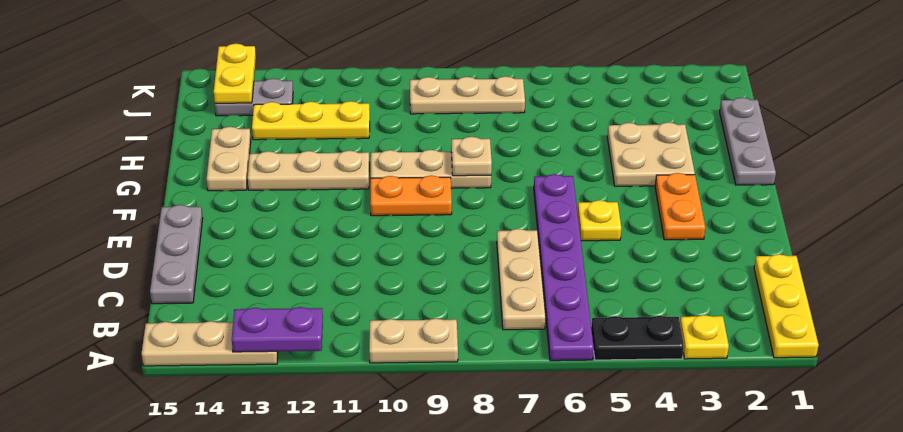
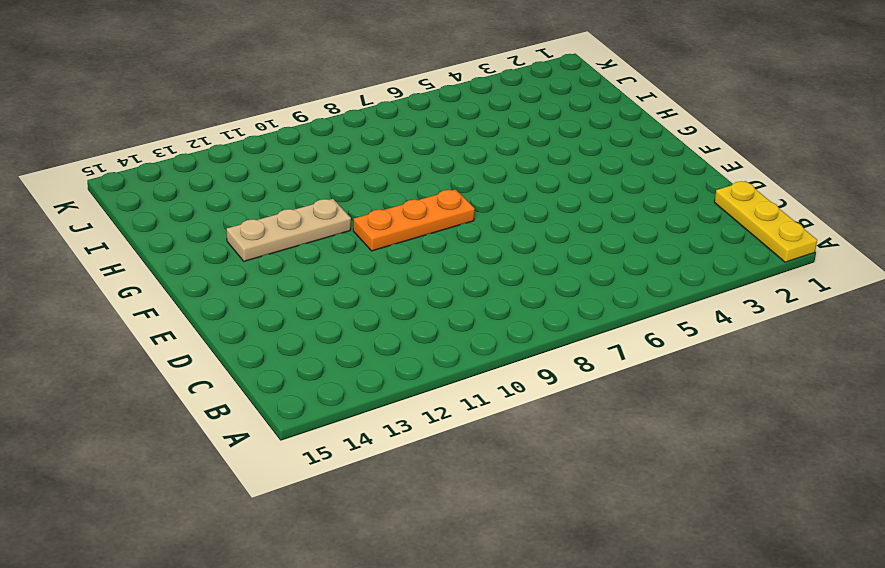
orange plate F8:F10 level 1 -> orange plate F9:F10 level 1
none -> yellow plate A3 level 1
none -> black plate A4:A5 level 1
none -> purple plate A6:F6 level 1

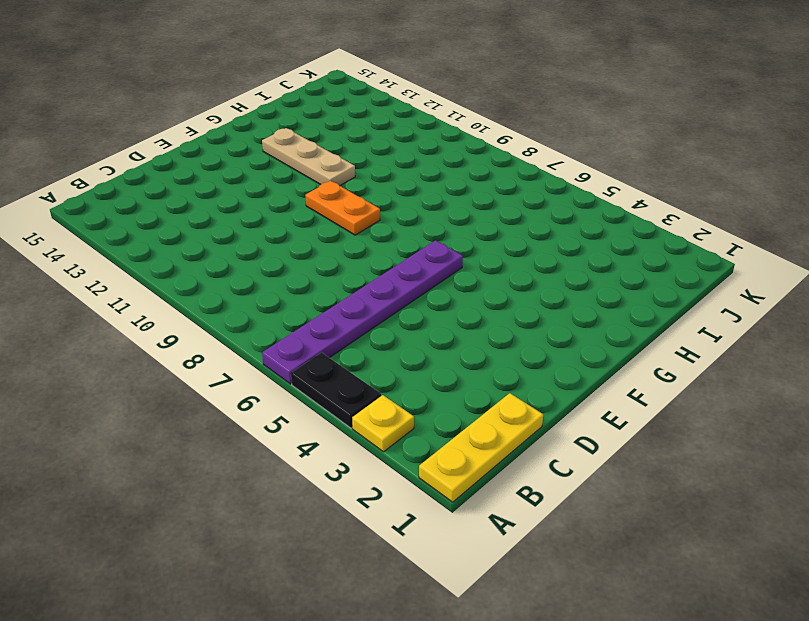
none -> tan plate A9:A10 level 1
none -> tan plate A13:A15 level 1
none -> tan plate B7:D7 level 1

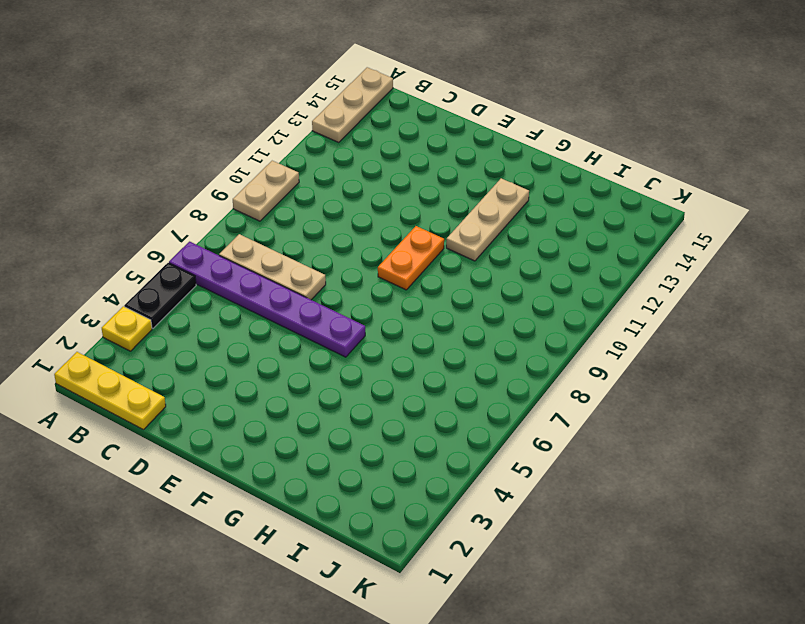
none -> grey plate C15:E15 level 1
none -> orange plate E3:F3 level 1
none -> yellow plate E5 level 1

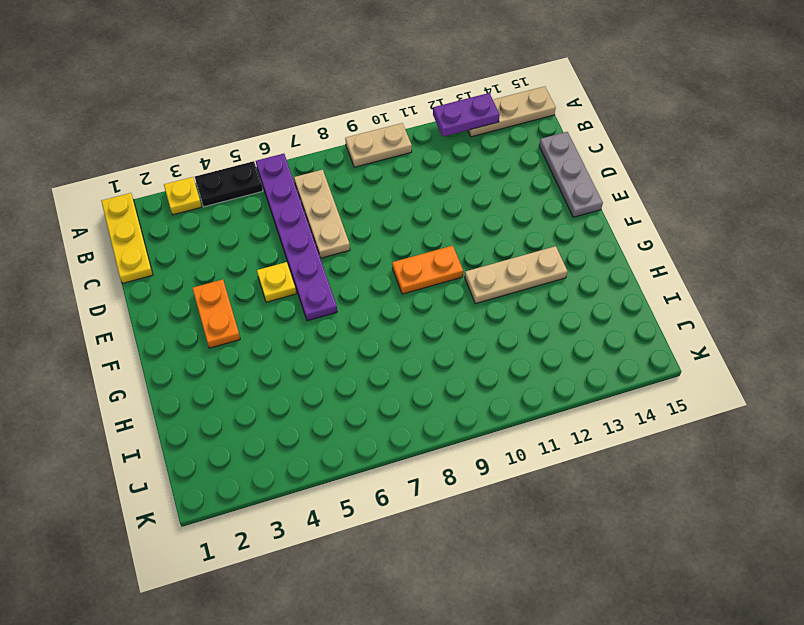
none -> grey plate G1:I1 level 1
none -> tan plate G3:H4 level 1
none -> tan plate G8:G10 level 1

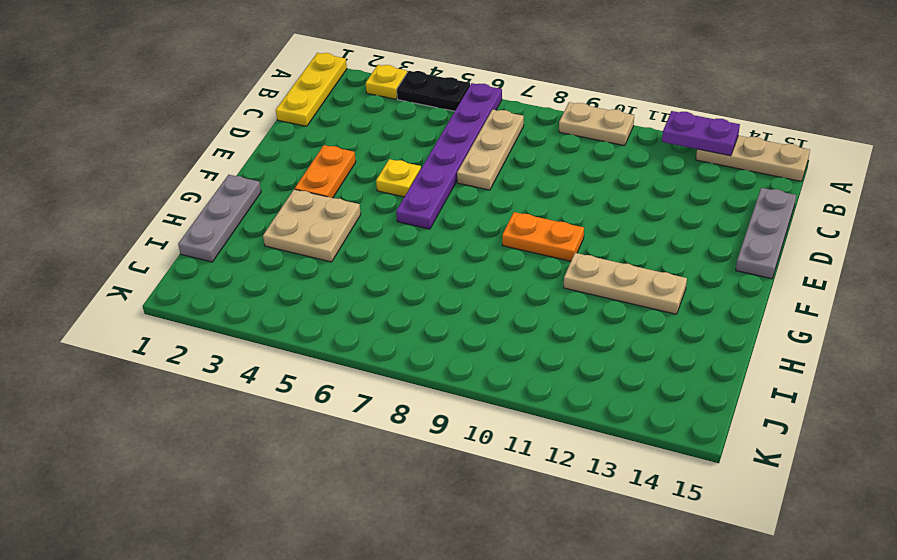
none -> tan plate G8:G10 level 1
none -> tan plate G14:H14 level 1
none -> yellow plate I11:I13 level 1

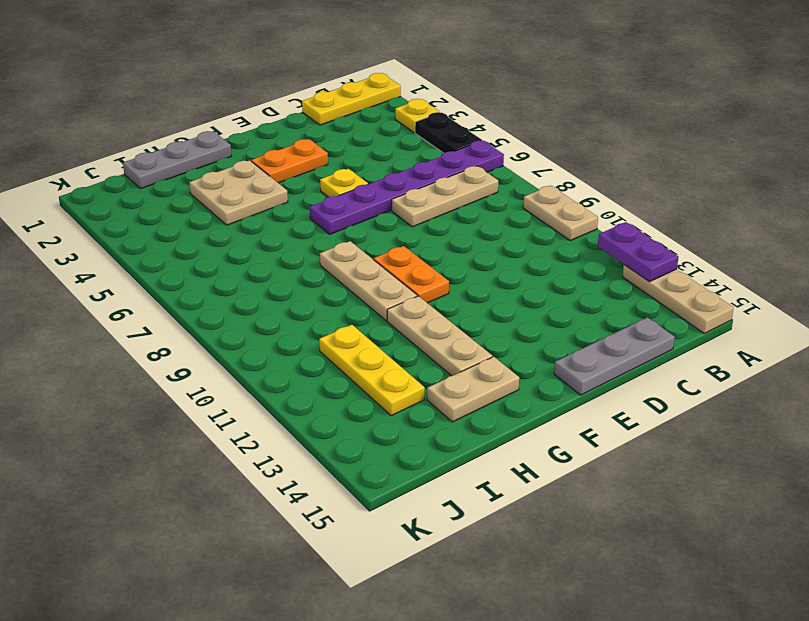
none -> tan plate J7:J9 level 1
none -> grey plate J13:J14 level 1
none -> tan plate G8 level 2

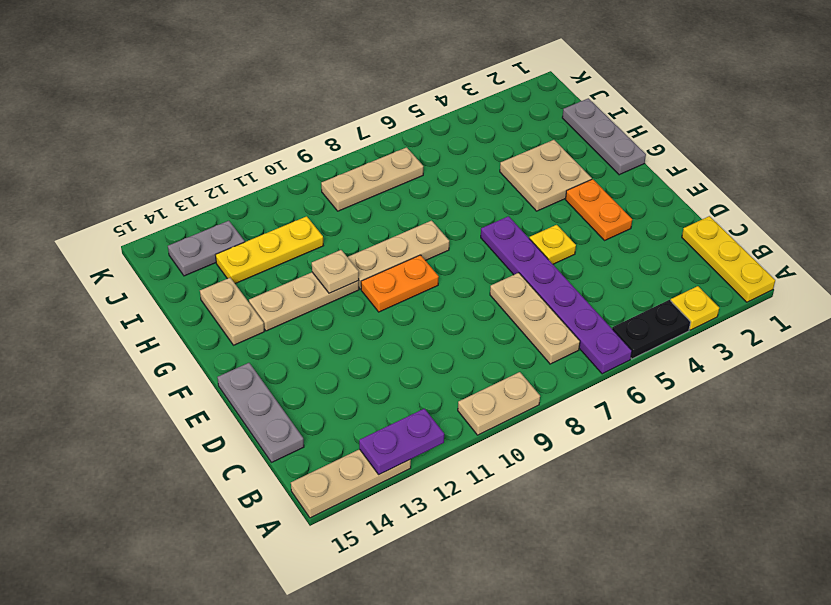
tan plate G11 level 2 -> tan plate G8 level 2
none -> yellow plate J14:K14 level 2

